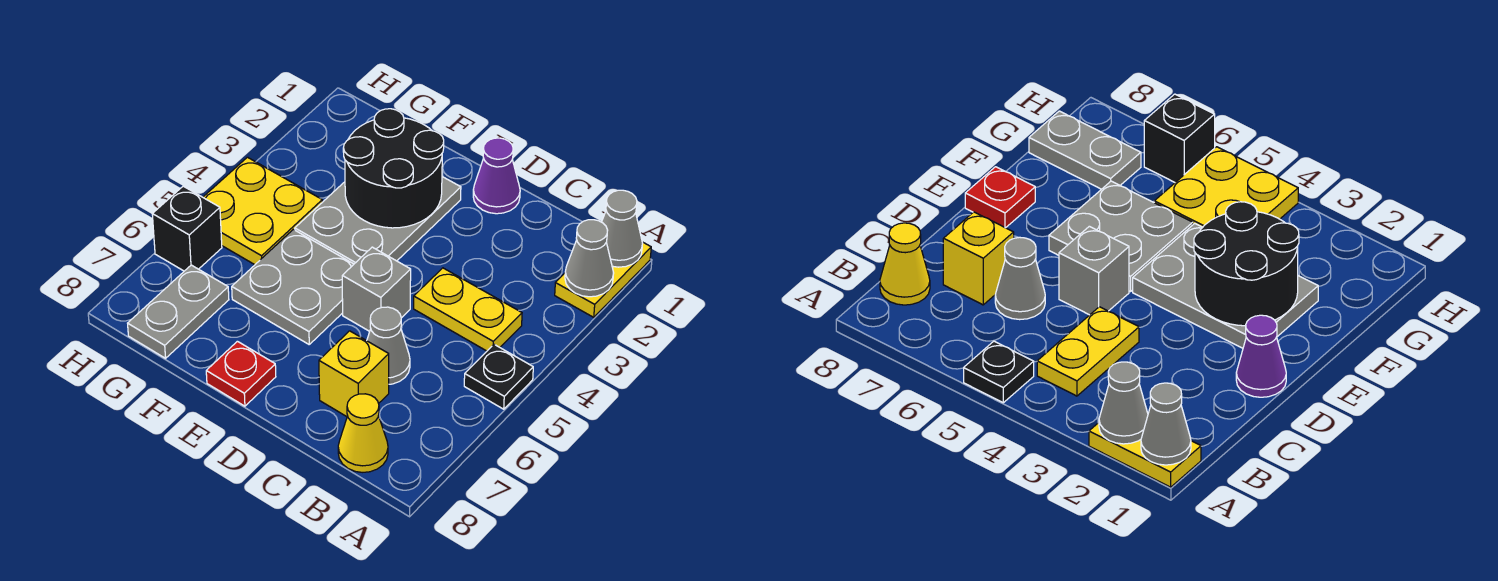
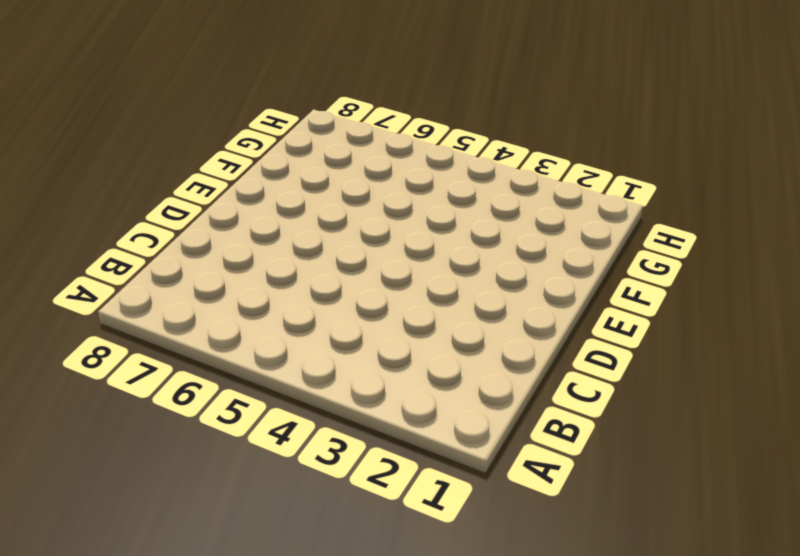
none -> yellow plate A1:A2 level 1
none -> black plate A5 level 1
none -> yellow plate B4:C4 level 1

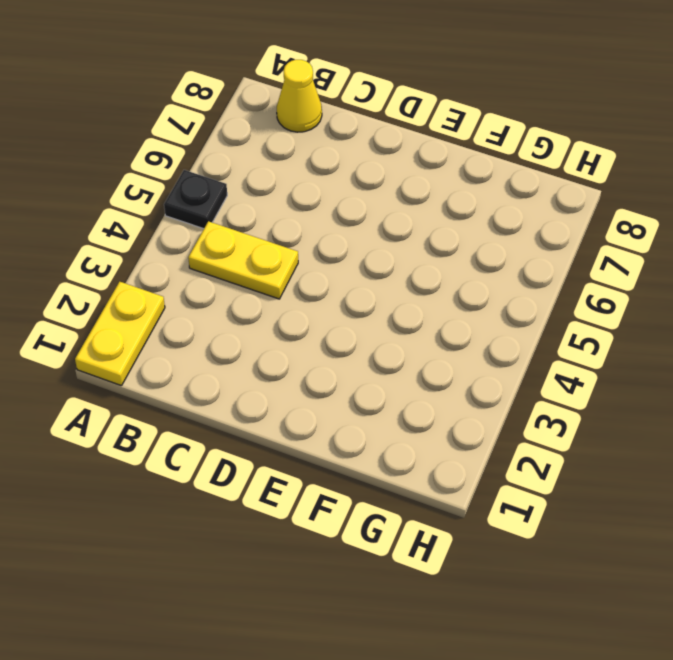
none -> grey cone C6 level 1
none -> yellow brick C7 level 1
none -> purple cone D1 level 1

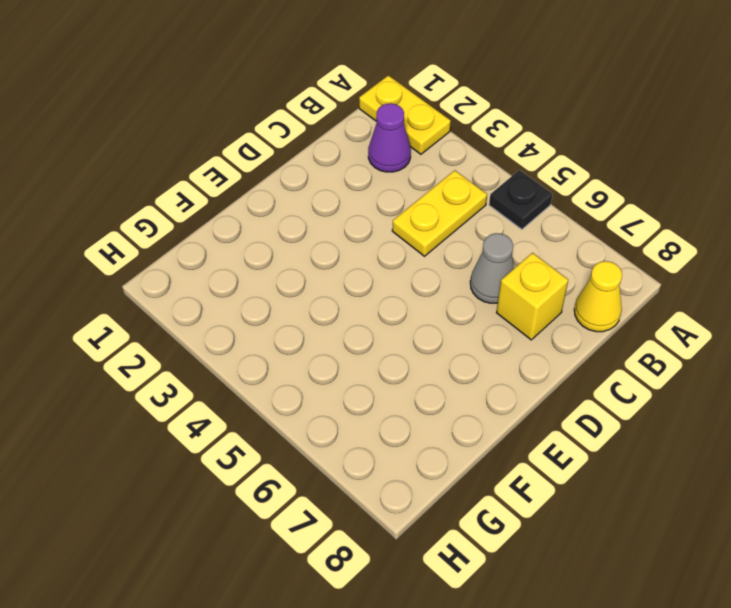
purple cone B2 level 1 -> purple cone D1 level 1
none -> grey brick D5 level 1
none -> grey plate E2:F4 level 1
none -> grey plate E5:F6 level 1

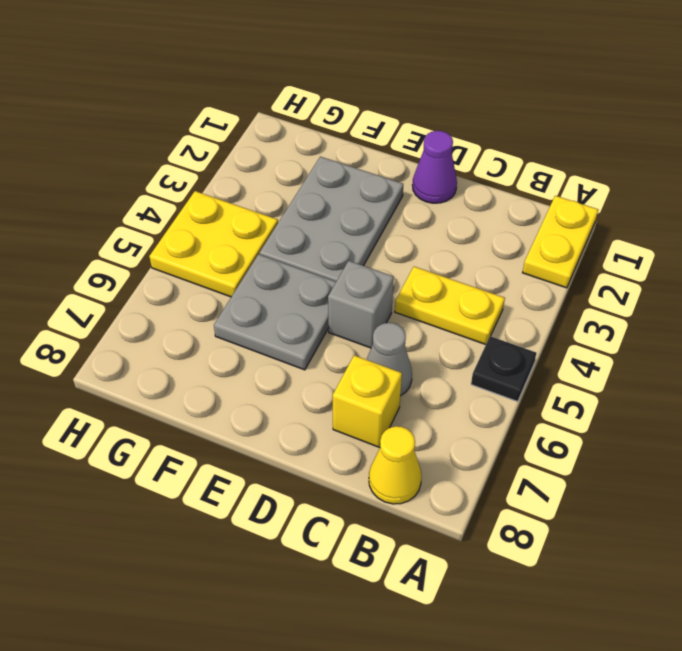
none -> red plate E8 level 1
none -> grey plate G7:G8 level 1
none -> black brick H6 level 1

